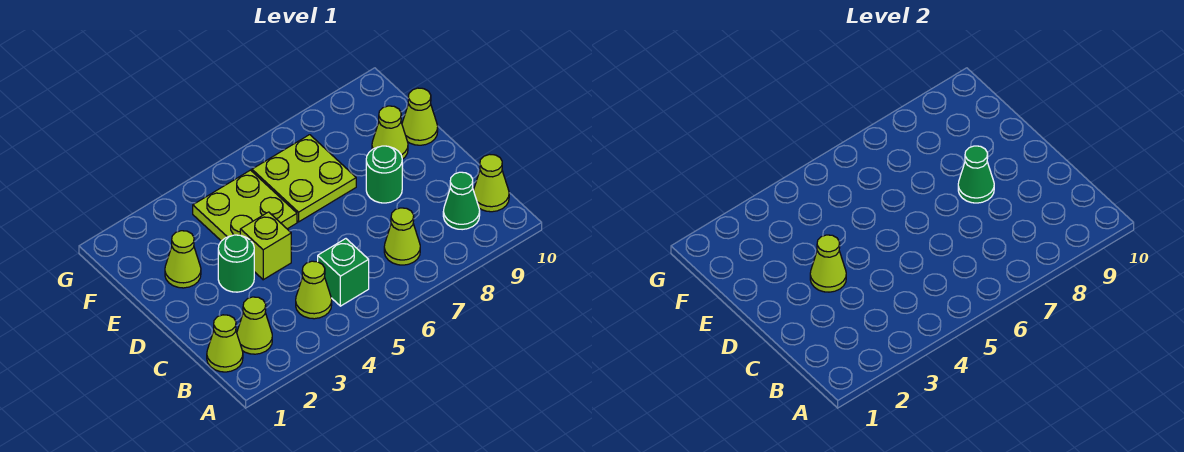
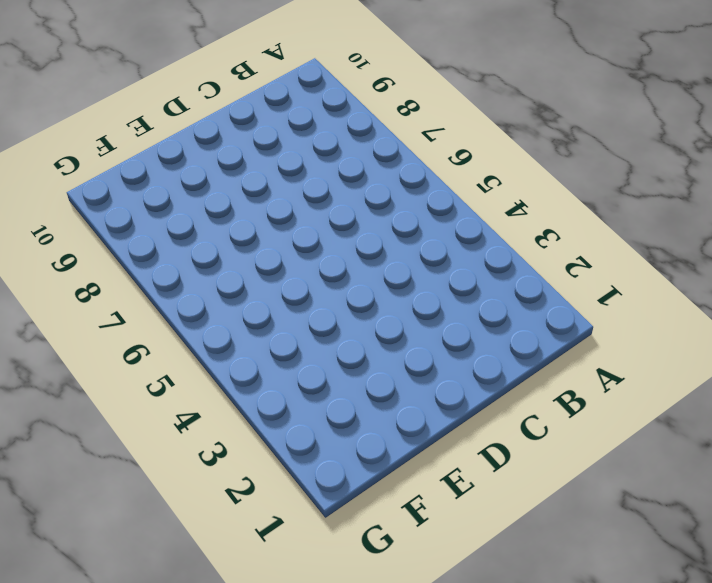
none -> lime cone B1 level 1
none -> lime cone B2 level 1
none -> lime cone B4 level 1

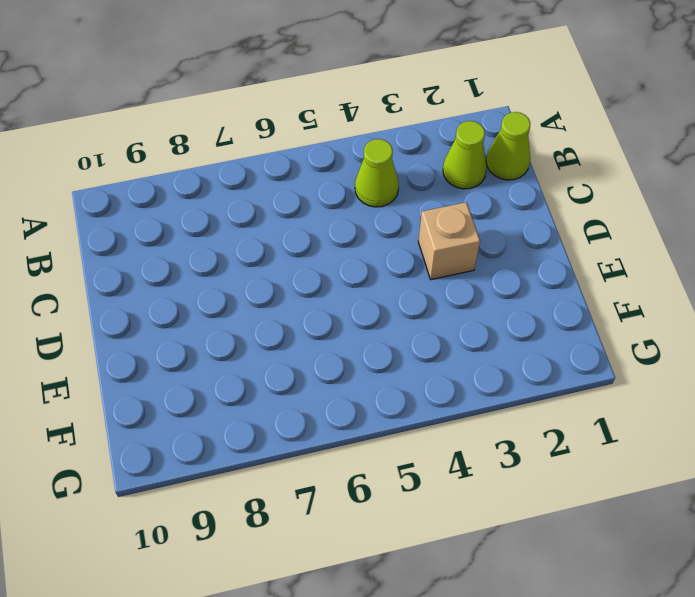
tan brick D3 level 1 -> green round brick D3 level 1
none -> green brick B5 level 1
none -> lime cone B7 level 1
none -> green cone B9 level 1

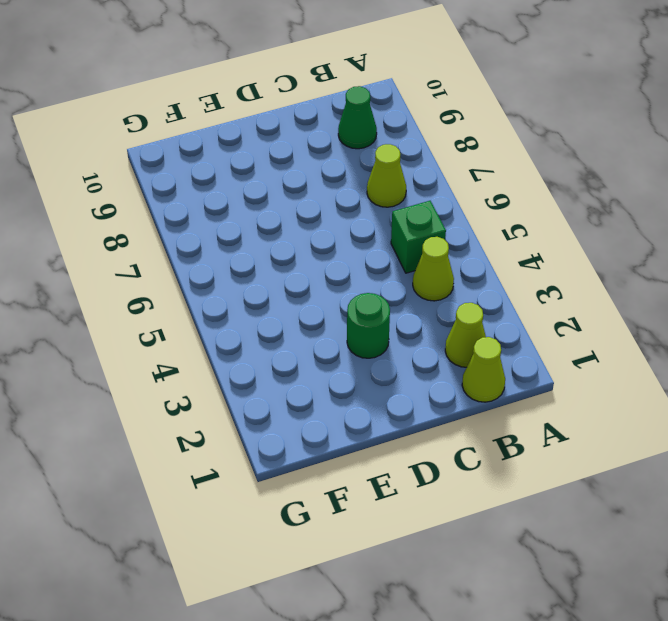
none -> lime cone B10 level 1
none -> lime brick D4 level 1
none -> green round brick D8 level 1

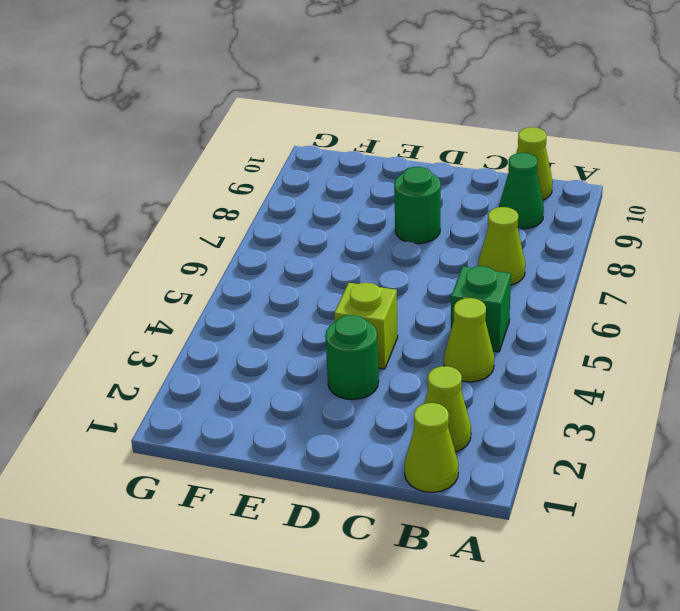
none -> lime cone E2 level 1
none -> lime plate E4:F5 level 1
none -> lime plate E6:F7 level 1

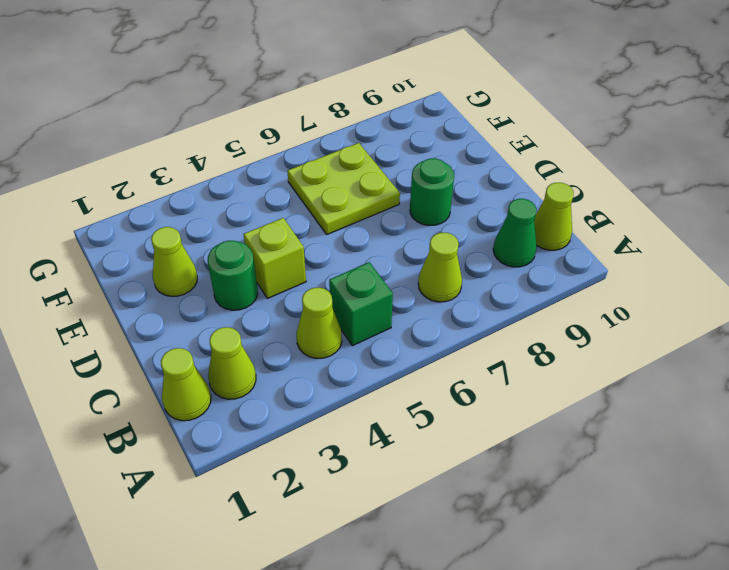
none -> lime plate E4:F5 level 1
none -> lime cone E9 level 1
none -> lime cone E10 level 1

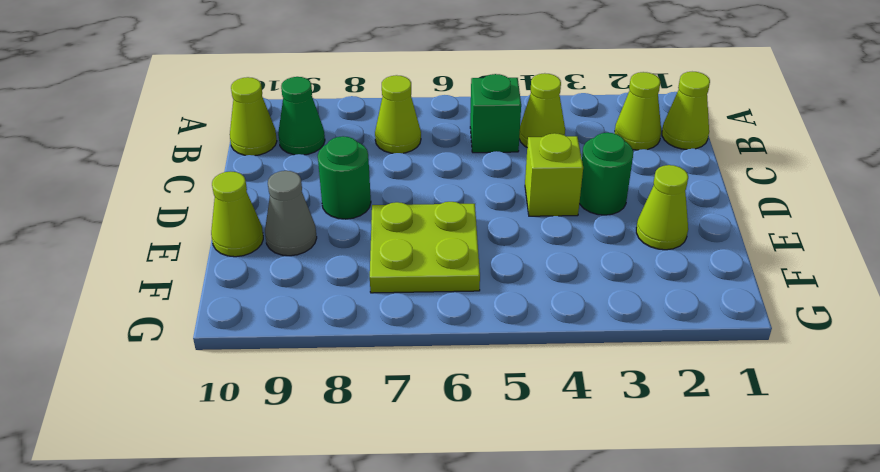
grey cone E9 level 1 -> lime cone E9 level 1
none -> lime plate E4:F5 level 1
none -> lime cone D3 level 2
none -> green cone D8 level 2

